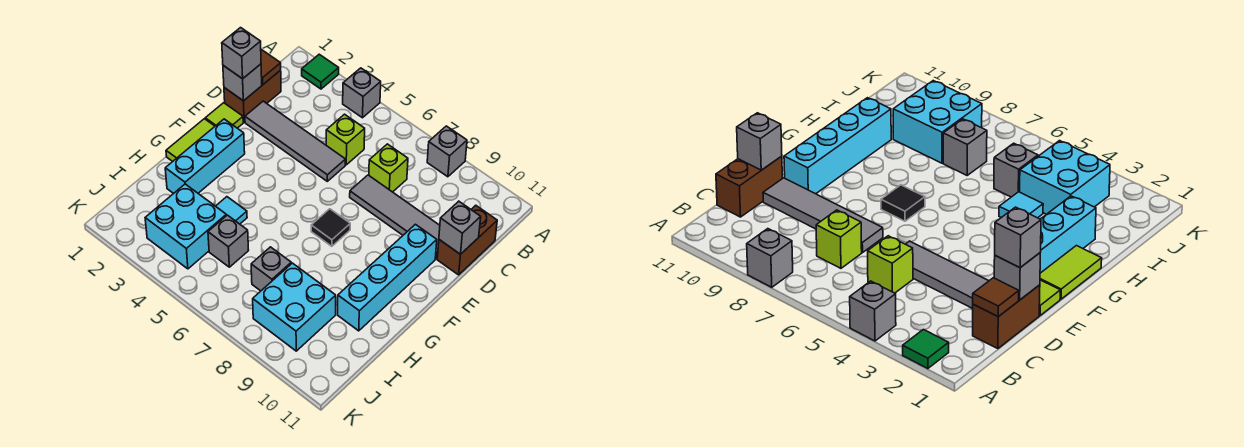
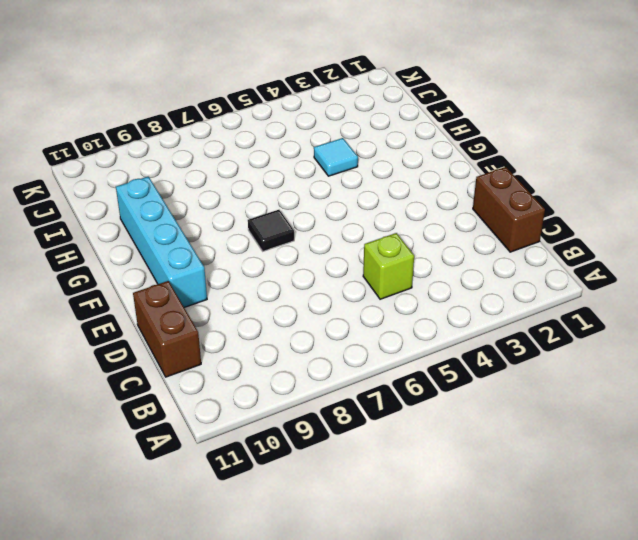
none -> green tile A2 level 1
none -> grey brick A4 level 1
none -> grey brick A8 level 1

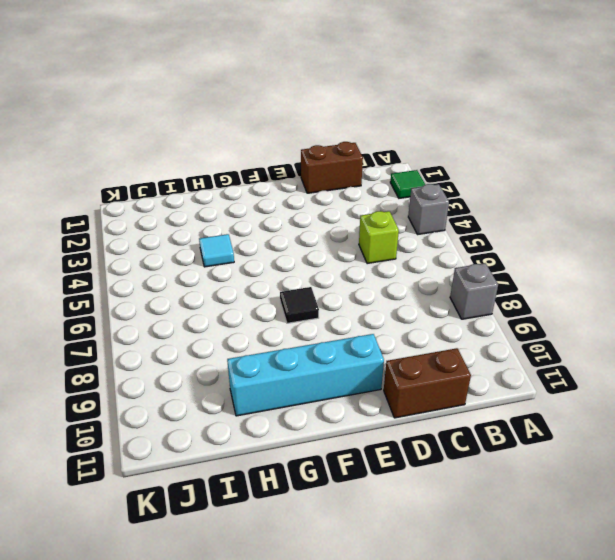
none -> lime brick C7 level 1
none -> grey tile D2:D5 level 1
none -> grey tile D7:D10 level 1

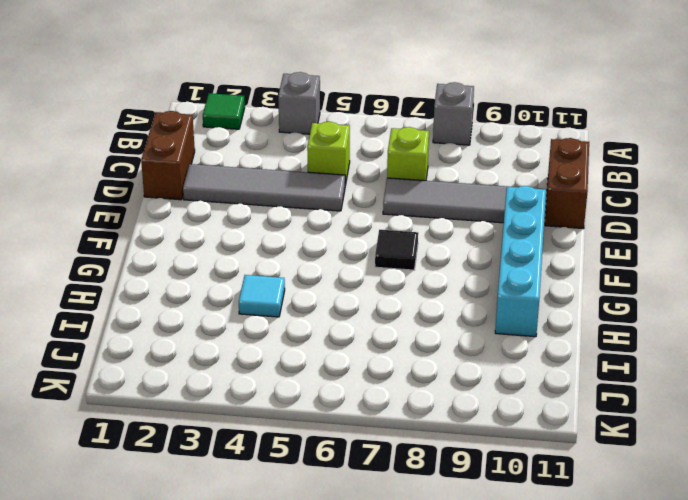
none -> lime tile E1 level 1
none -> lime tile F1:G1 level 1
none -> cyan brick F2:H2 level 1

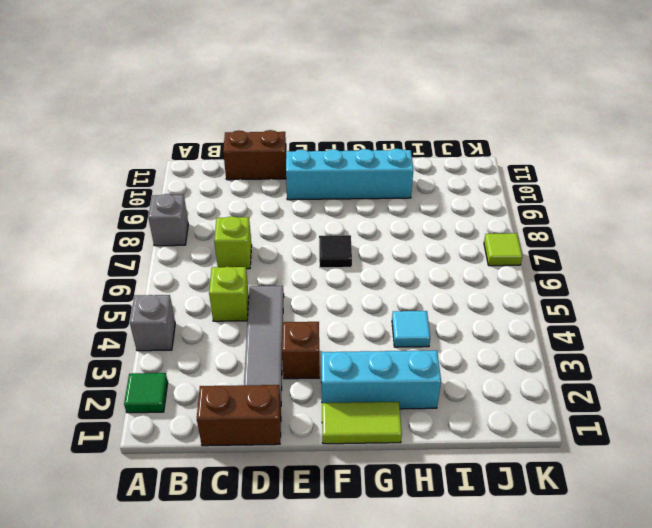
brown brick E3 level 1 -> none
lime tile K7 level 1 -> lime tile E1 level 1
none -> grey tile D7:D10 level 1
none -> cyan brick I3:J4 level 1
none -> grey brick I5 level 1

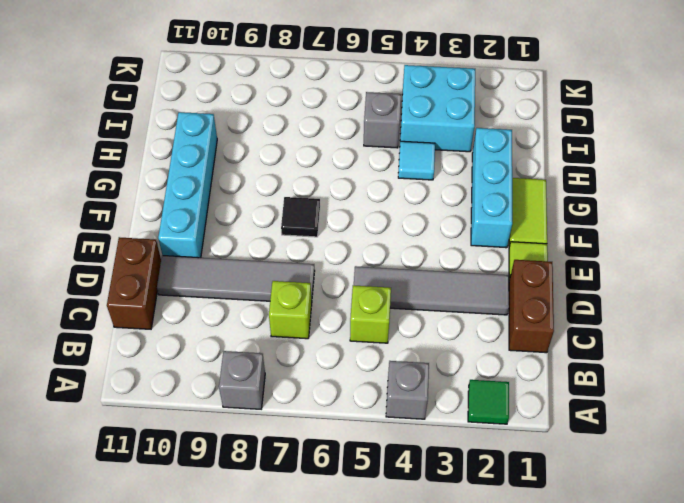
none -> grey brick I7 level 1
none -> cyan brick I8:J9 level 1
none -> brown tile C1 level 2

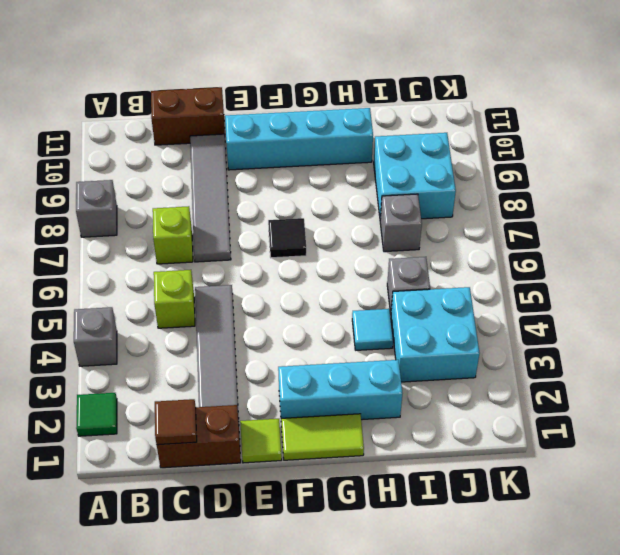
none -> grey brick D1 level 2
none -> grey brick D11 level 2
none -> grey brick D1 level 3

